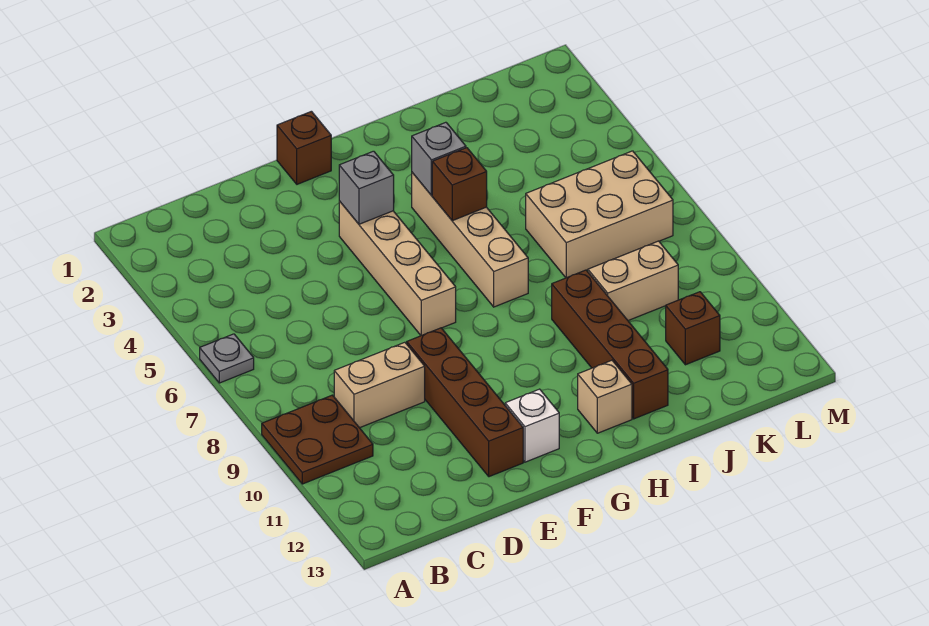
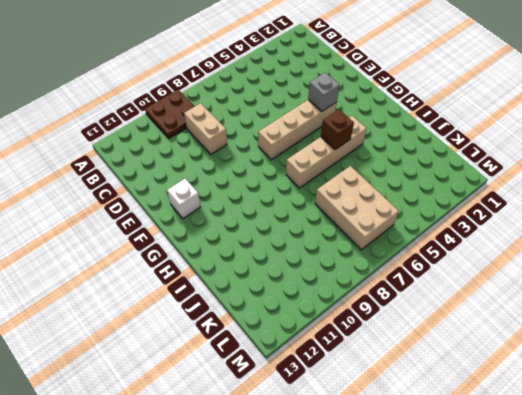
none -> grey plate A6 level 1
none -> brown brick E9:E12 level 1
none -> brown brick F1 level 1

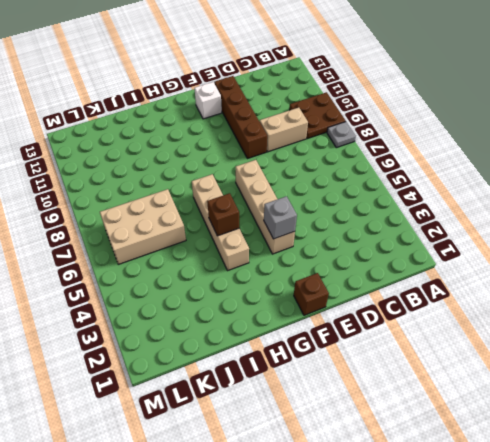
grey plate A8 level 1 -> grey plate A6 level 1
none -> tan brick H12 level 1
none -> brown brick I9:I12 level 1
none -> tan brick J9:K9 level 1

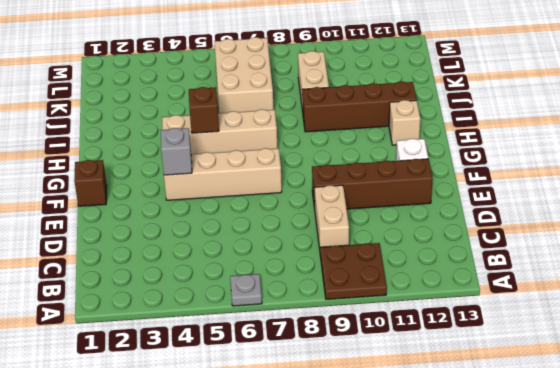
none -> brown brick K11 level 1
none -> grey brick H4 level 2

